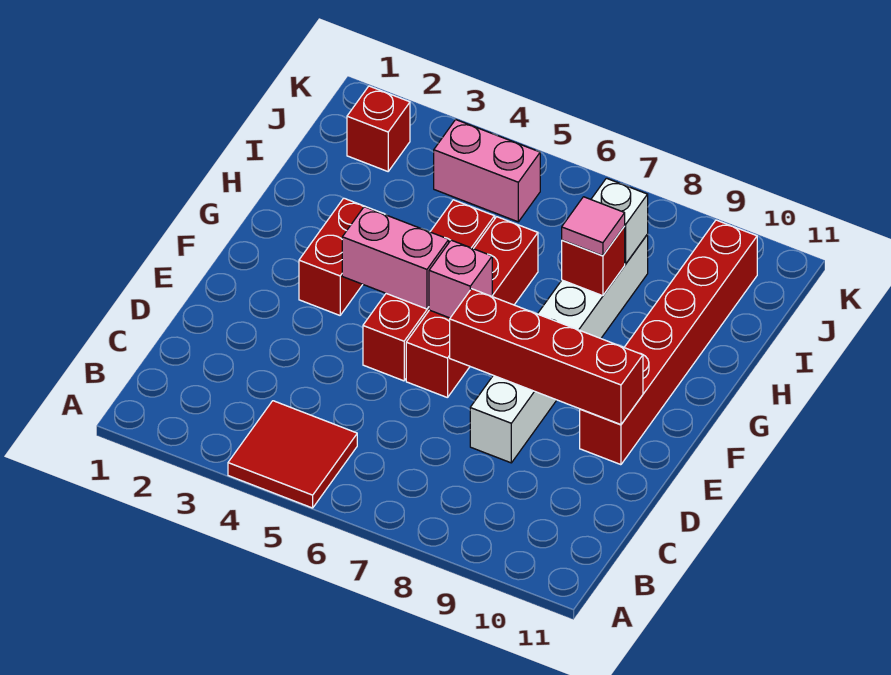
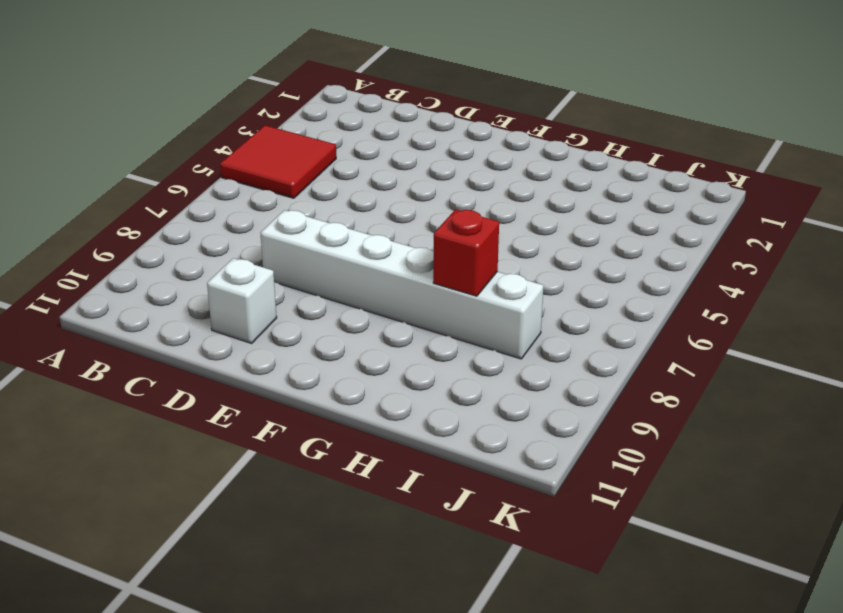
white brick D10 level 1 -> white brick I8 level 2
none -> red brick E5:H5 level 1
none -> red brick E6:H6 level 1
none -> red brick E10:J10 level 1

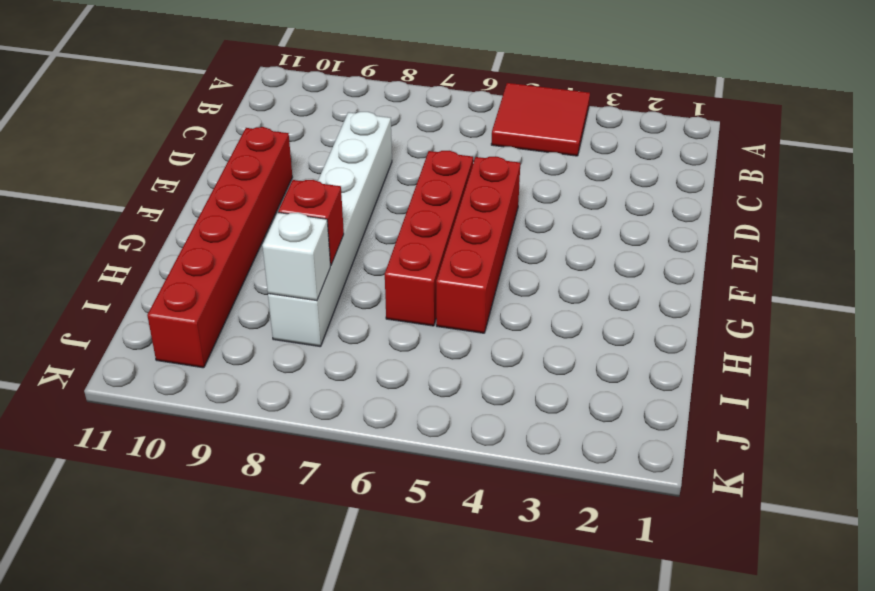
none -> red brick F3:G3 level 1
none -> red brick J2 level 1
none -> pink brick J4:J5 level 1

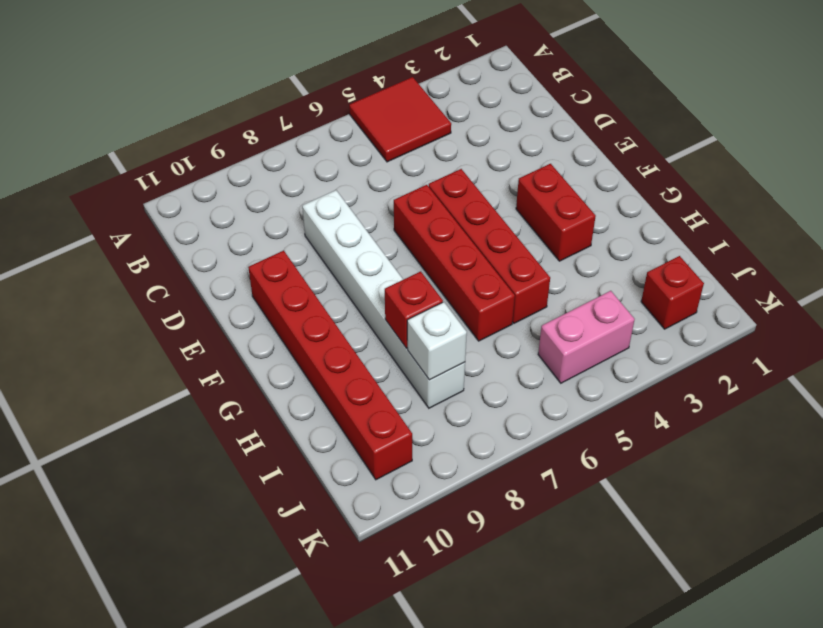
none -> red brick E7:E10 level 2
none -> pink brick F4:F5 level 2
none -> pink brick F6 level 2

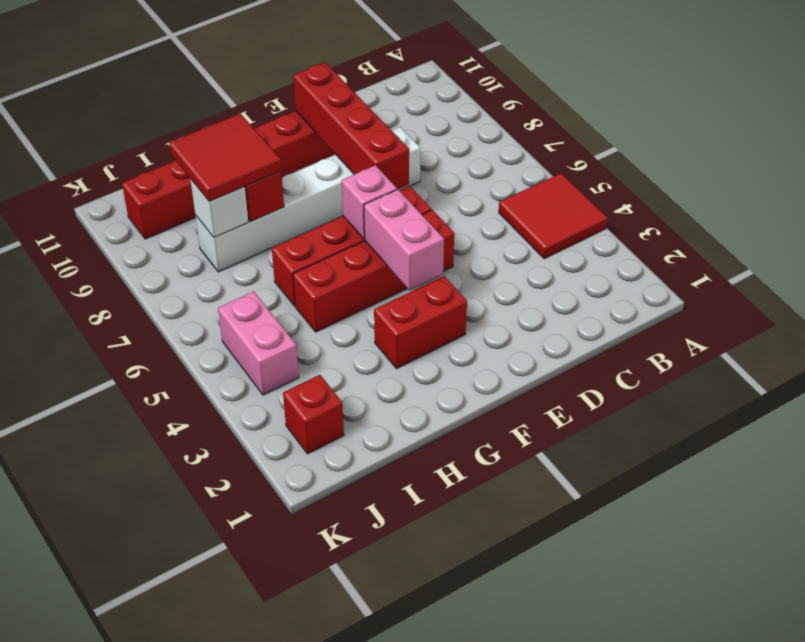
red tile H8:I9 level 3 -> pink tile H8 level 3

